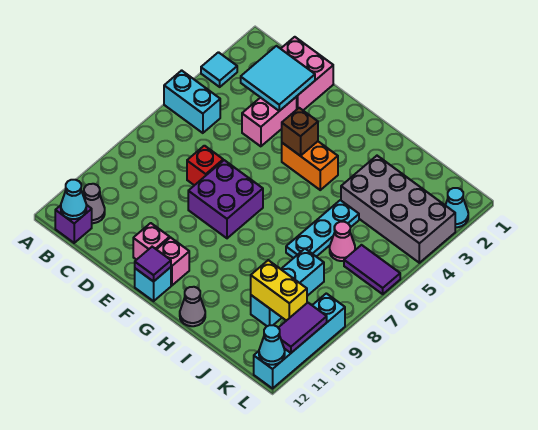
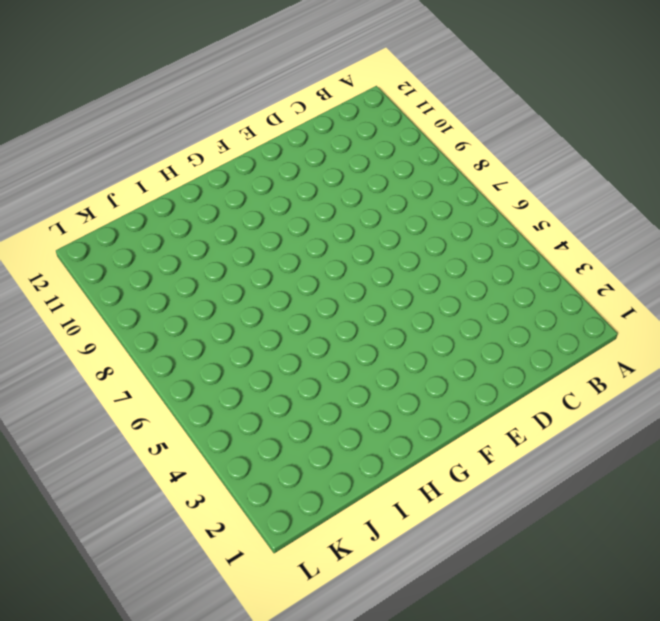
none -> cyan tile A3 level 1
none -> cyan brick A5:B5 level 1
none -> grey cone B11 level 1

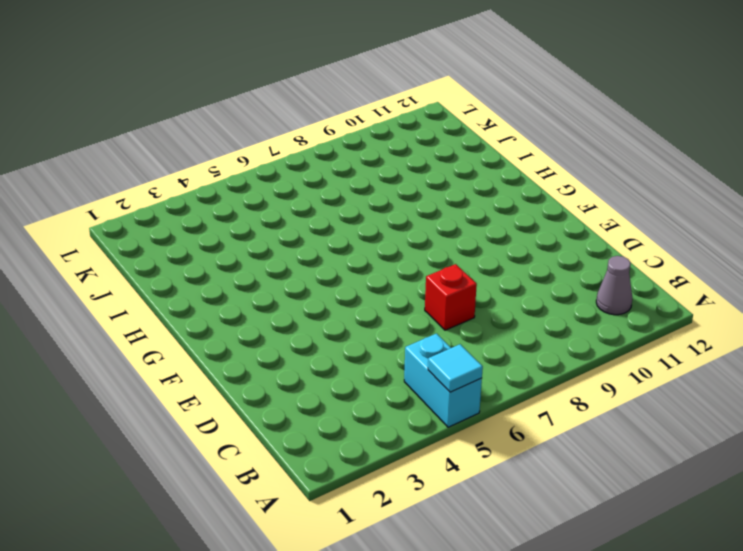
cyan tile A5 level 2 -> cyan tile A3 level 1
none -> purple brick B12 level 1
none -> pink brick C1:D2 level 1
none -> pink brick D3:D4 level 1

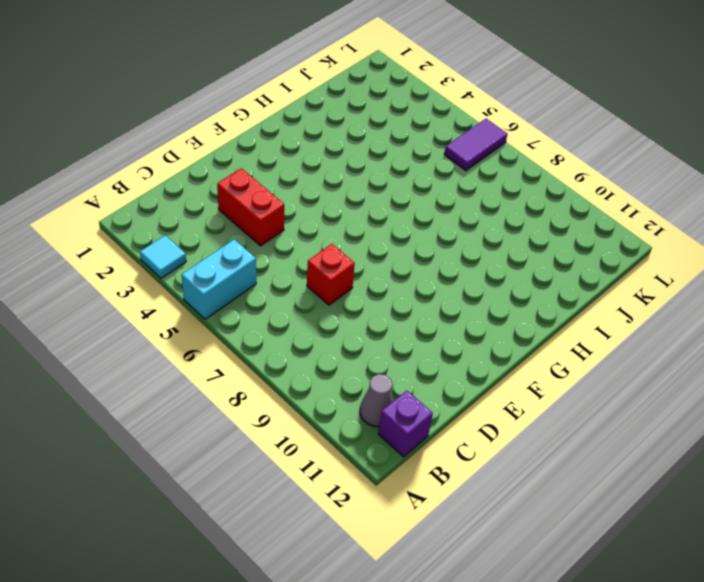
red brick D3:D4 level 1 -> pink brick D3:D4 level 1
none -> pink brick C1:D2 level 1
none -> purple brick E7:F8 level 1
none -> pink brick E11 level 1

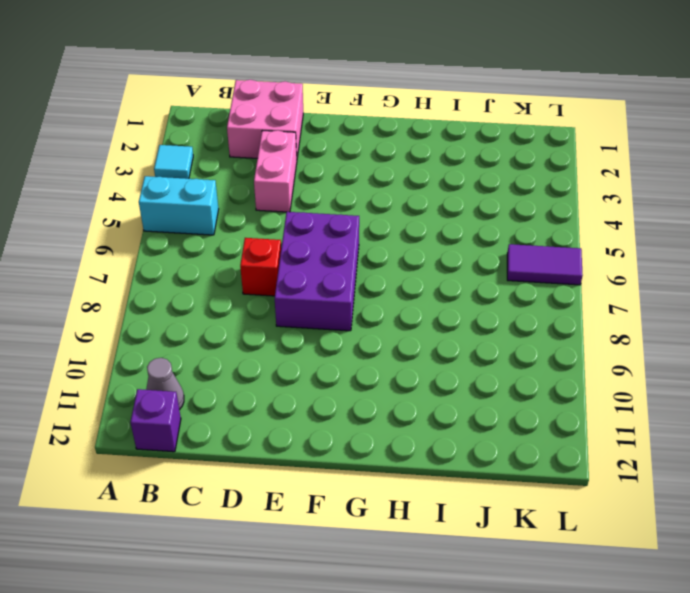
purple brick E6:F8 level 1 -> purple brick E7:F8 level 1
none -> pink brick E11 level 1
none -> orange brick F4:G4 level 1
none -> pink brick F11 level 1

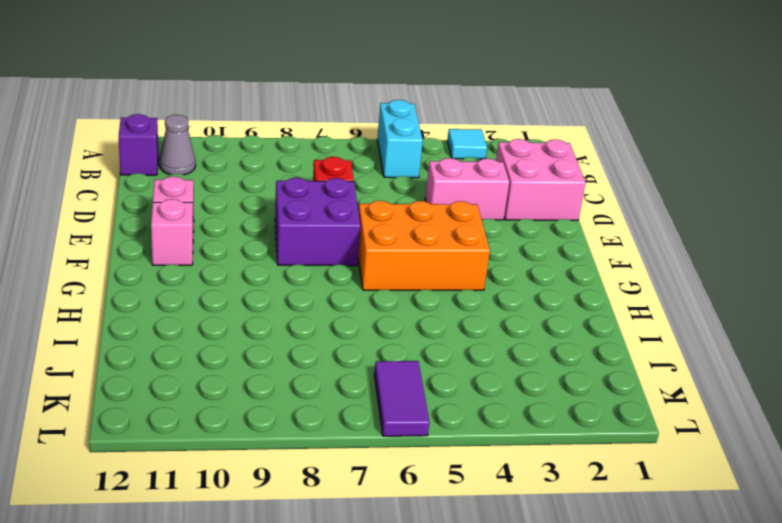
orange brick F4:G6 level 1 -> orange brick F4:G4 level 1
none -> cyan brick F12 level 1
none -> grey cone H12 level 1
none -> grey brick I3:L4 level 1

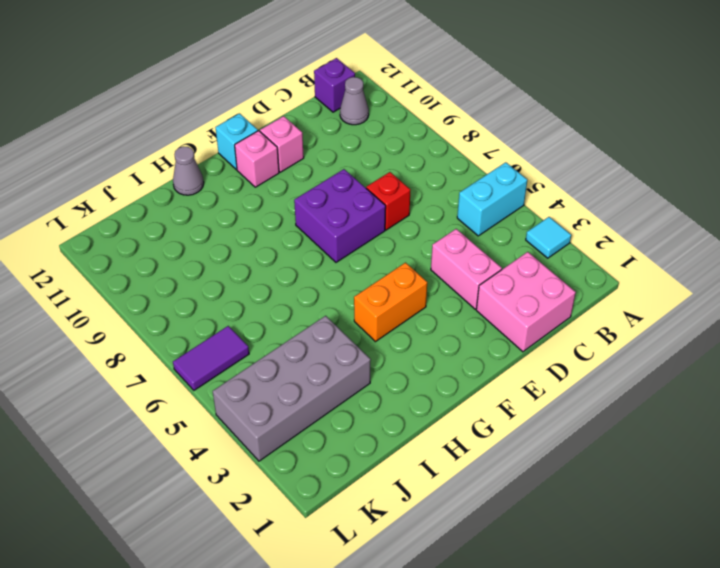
none -> cyan plate I5:I7 level 1
none -> pink cone J6 level 1
none -> cyan brick J8:J10 level 1

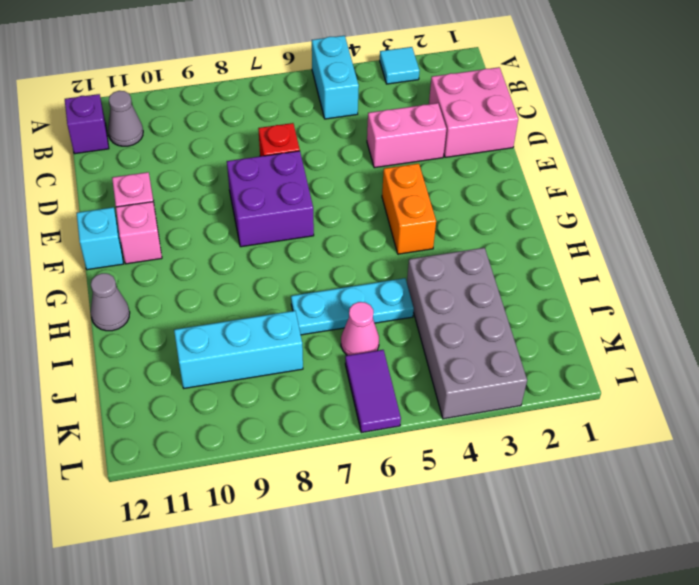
none -> cyan cone L2 level 1
none -> cyan brick L9:L12 level 1
none -> cyan cone B12 level 2

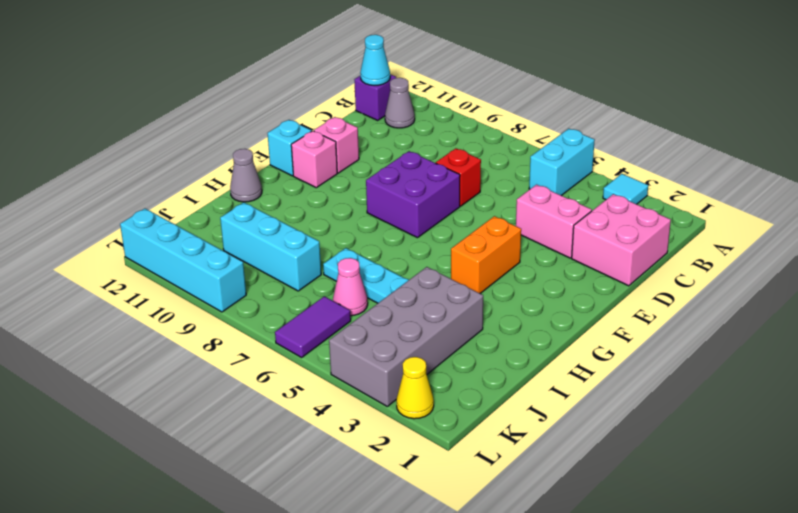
yellow cone L2 level 1 -> cyan cone L2 level 1
none -> cyan tile C2:D3 level 2
none -> brown brick F4 level 2
none -> purple tile F12 level 2

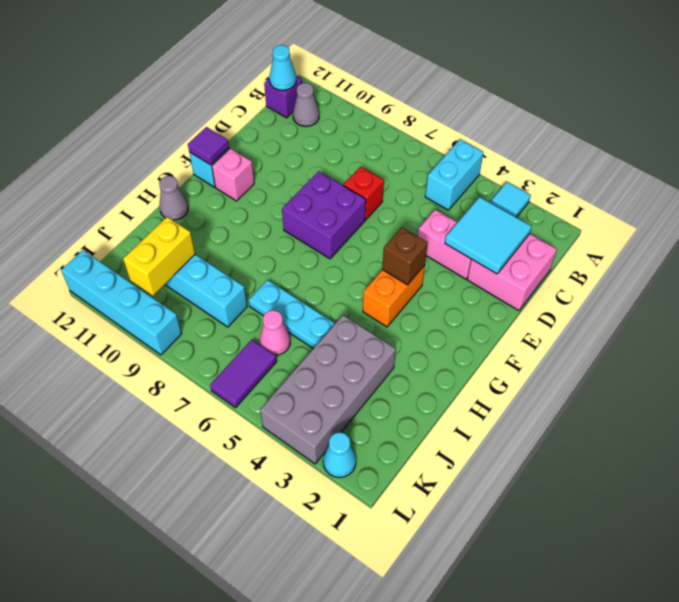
none -> pink brick E11 level 1
none -> purple tile L10:L11 level 2
none -> cyan cone L12 level 2

